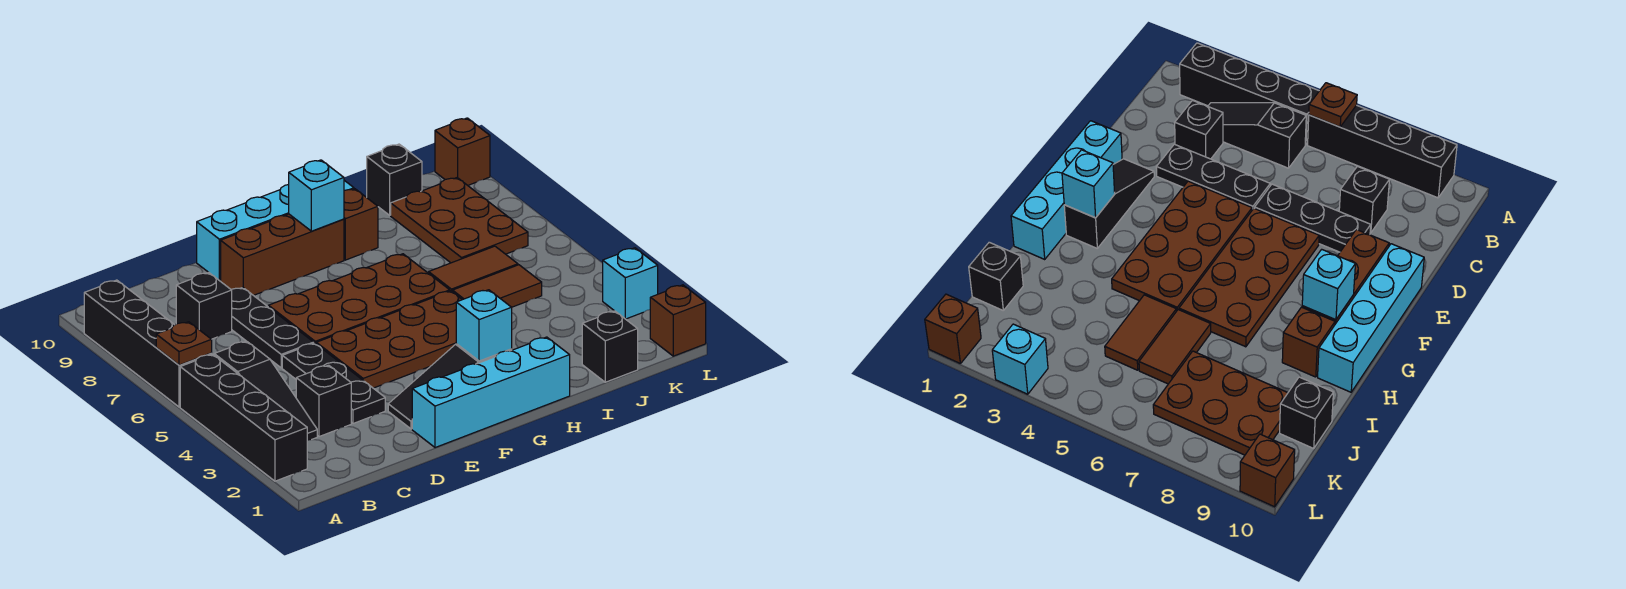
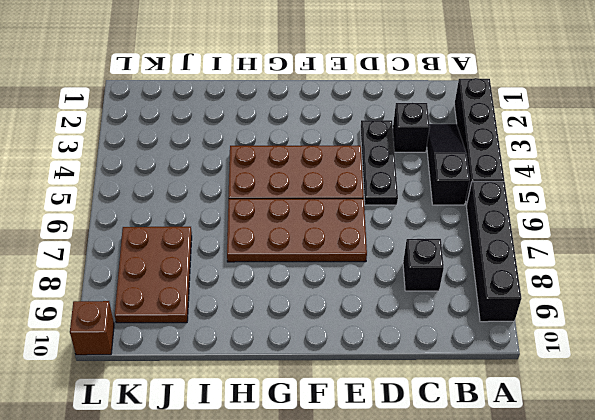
none -> black plate D6:D8 level 1
none -> cyan brick E1:H1 level 1
none -> black slope E2:G2 level 1 top G

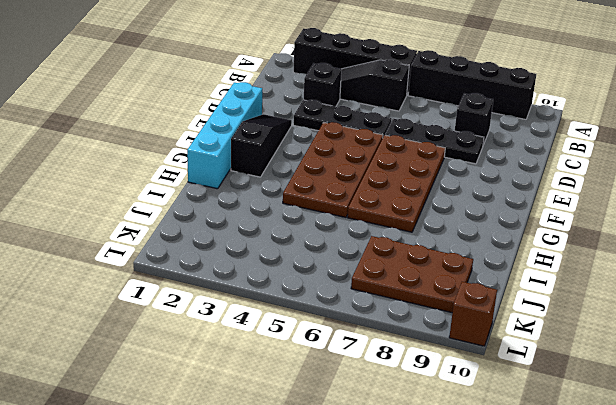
none -> brown brick E9:G9 level 1
none -> cyan brick E10:H10 level 1
none -> brown brick H9 level 1

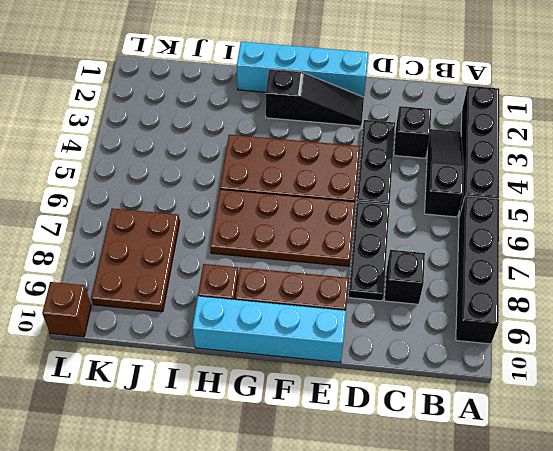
none -> brown tile I5:J5 level 1
none -> brown tile I6:J6 level 1
none -> black brick J1 level 1

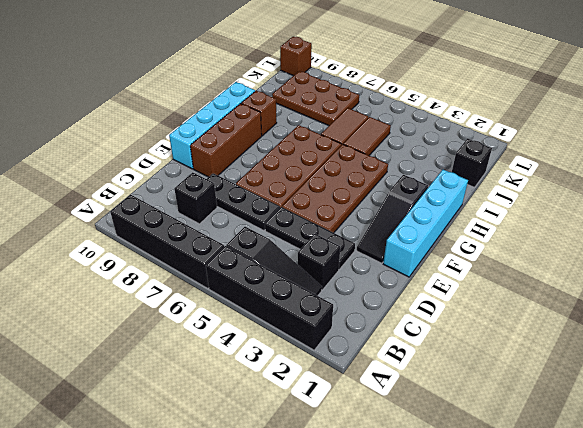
none -> black brick J10 level 1
none -> brown brick L1 level 1
none -> cyan brick L3 level 1

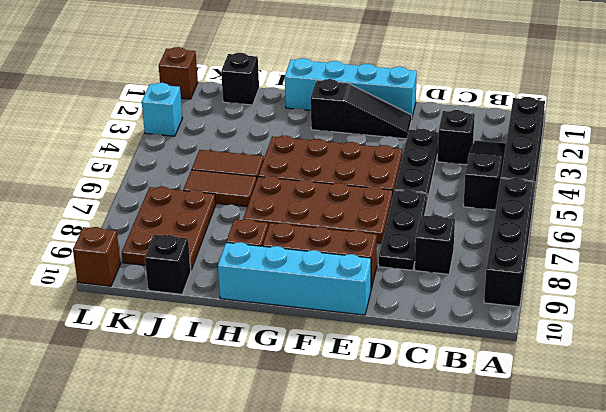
none -> brown plate A6 level 2
none -> cyan brick G2 level 2
none -> cyan brick G9 level 2

